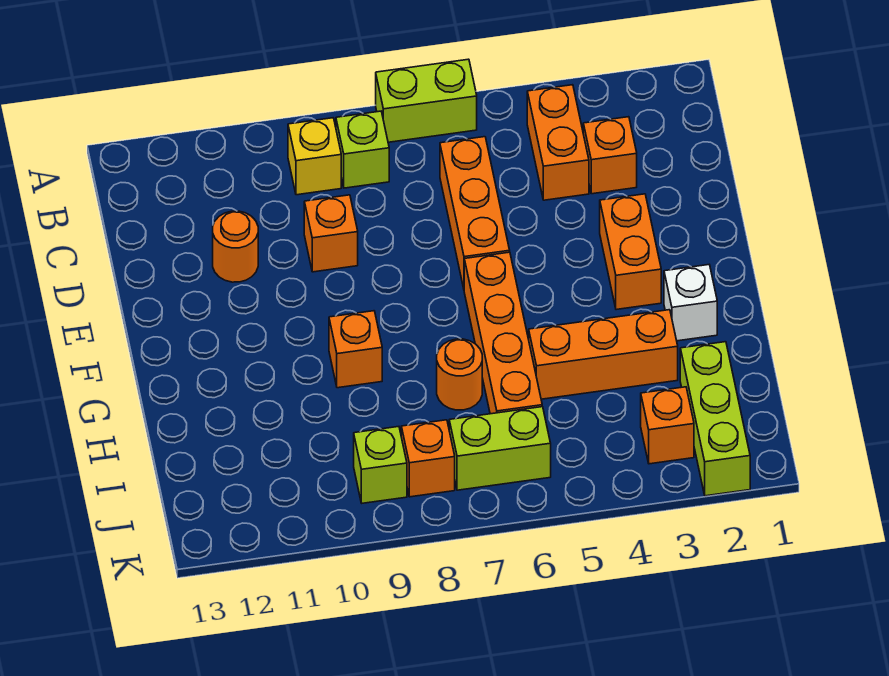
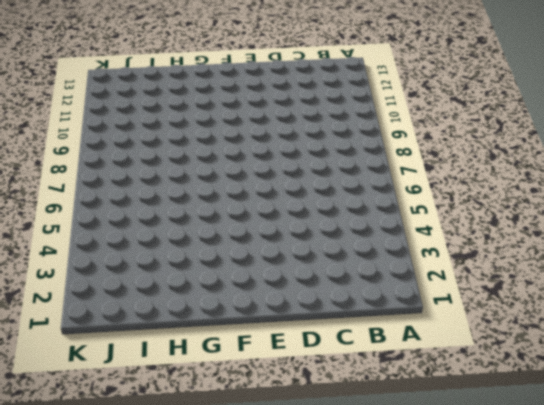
none -> lime brick A6:A7 level 1
none -> orange brick B4:C4 level 1
none -> lime brick B8 level 1

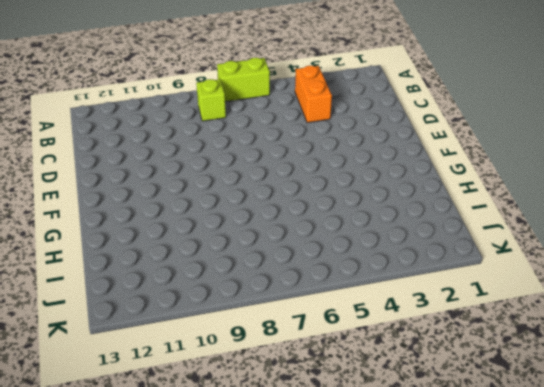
none -> yellow brick B9 level 1
none -> orange brick C3 level 1
none -> orange brick C6:E6 level 1

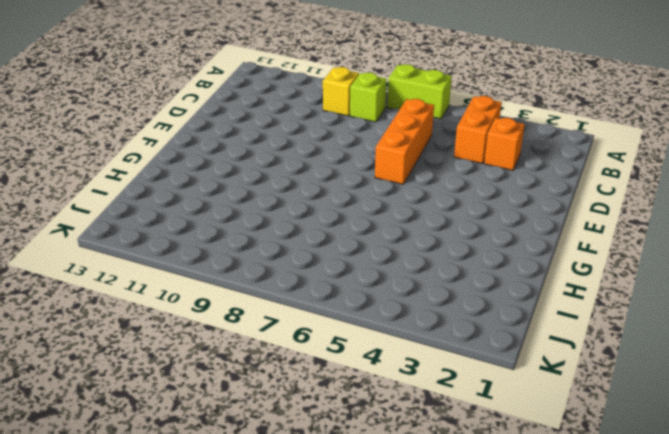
none -> orange brick D9 level 1
none -> orange round brick D11 level 1
none -> orange brick E3:F3 level 1

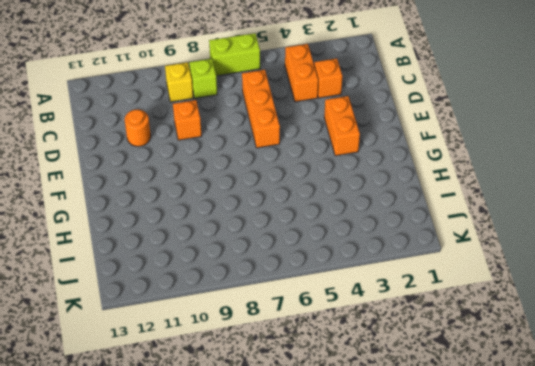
none -> orange brick F6:I6 level 1
none -> white brick G2 level 1
none -> orange brick G9 level 1

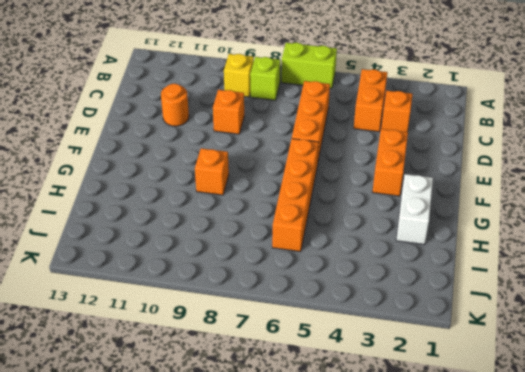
white brick G2:H2 level 1 -> white brick G2 level 1
none -> orange brick H3:H5 level 1
none -> orange round brick H7 level 1
none -> lime brick I2:K2 level 1

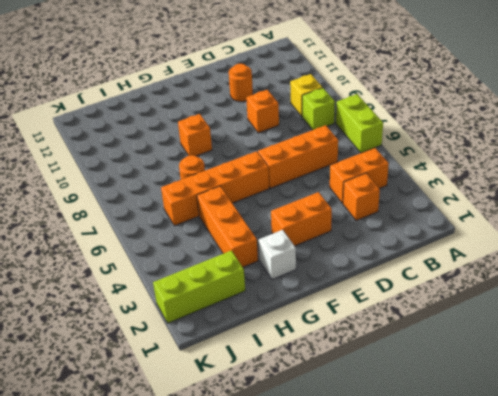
none -> orange brick J3 level 1
none -> lime brick J6:J7 level 1
none -> orange brick J8 level 1

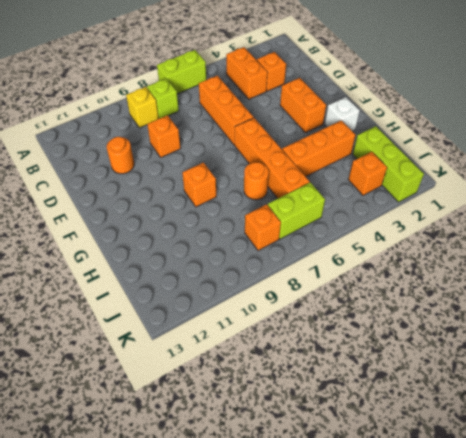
none -> lime brick J9 level 1

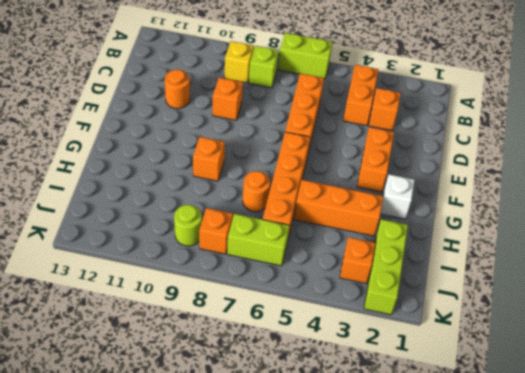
lime round brick J9 level 1 -> lime brick J9 level 1

